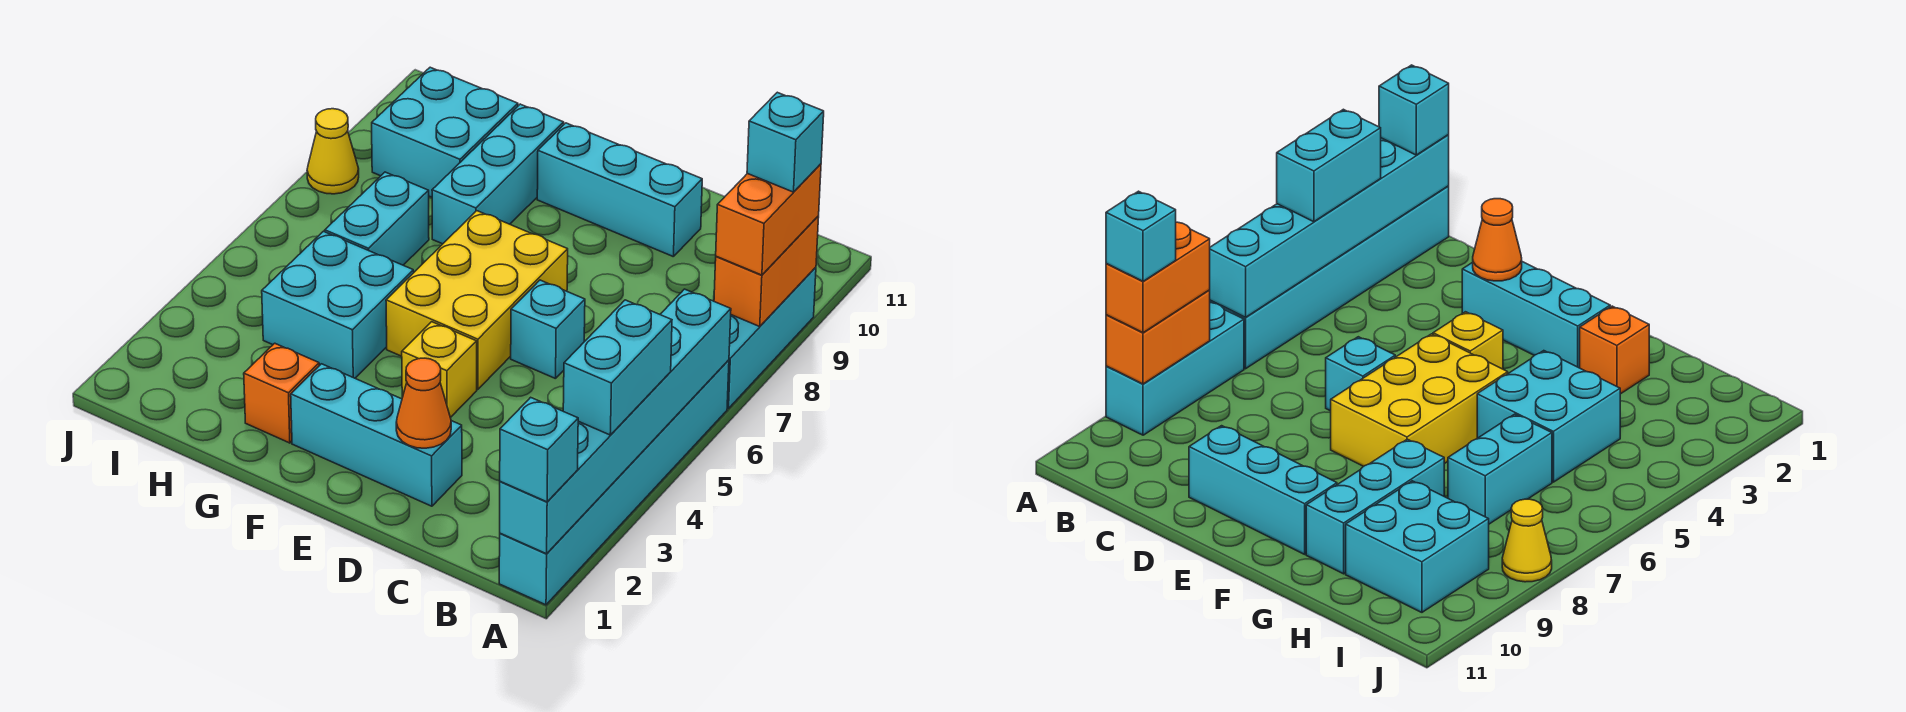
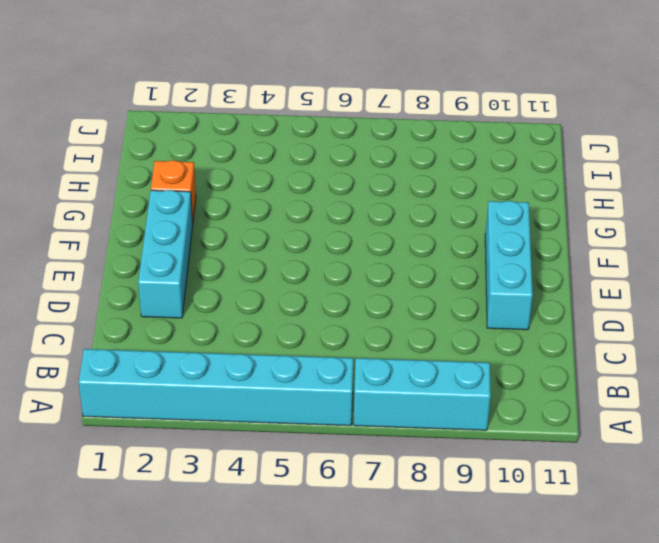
none -> cyan brick D6 level 1
none -> yellow brick E4 level 1
none -> yellow brick E5:F7 level 1

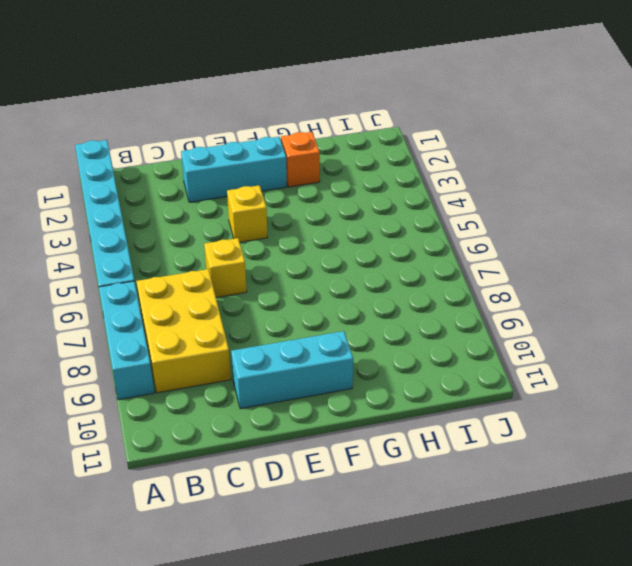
yellow brick B7:C9 level 1 -> yellow brick E5:F7 level 1
yellow brick D6 level 1 -> cyan brick D6 level 1
none -> cyan brick G4:H5 level 1
none -> cyan brick G8:G10 level 1
none -> cyan brick H6:H7 level 1

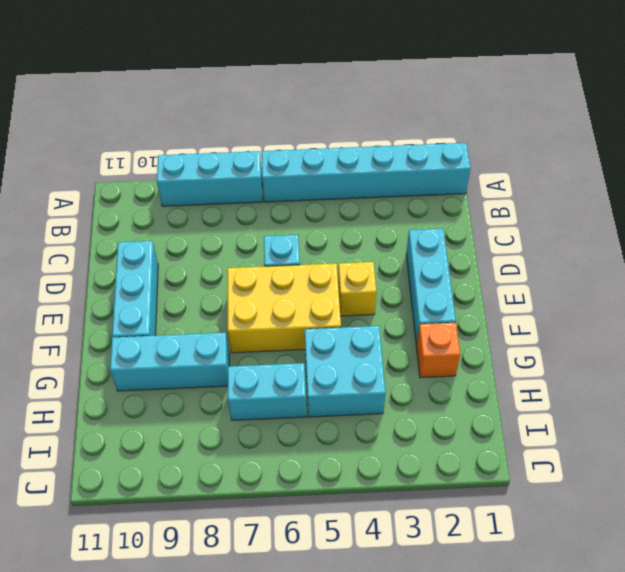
none -> cyan brick H9:I10 level 1
none -> yellow cone J8 level 1
none -> cyan brick A1:A6 level 2

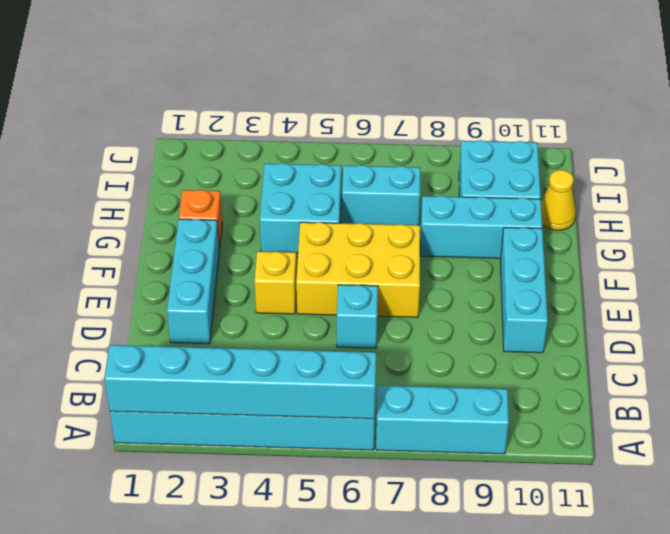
yellow cone H11 level 1 -> yellow cone J8 level 1
none -> orange brick A8:A9 level 2
none -> orange cone D2 level 2
none -> cyan brick A1 level 3

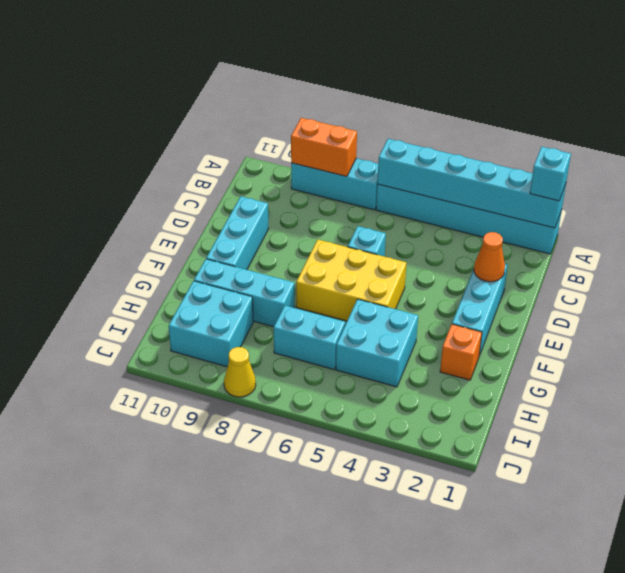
none -> yellow brick E4 level 1
none -> cyan brick A3:A4 level 3
none -> orange brick A8:A9 level 3

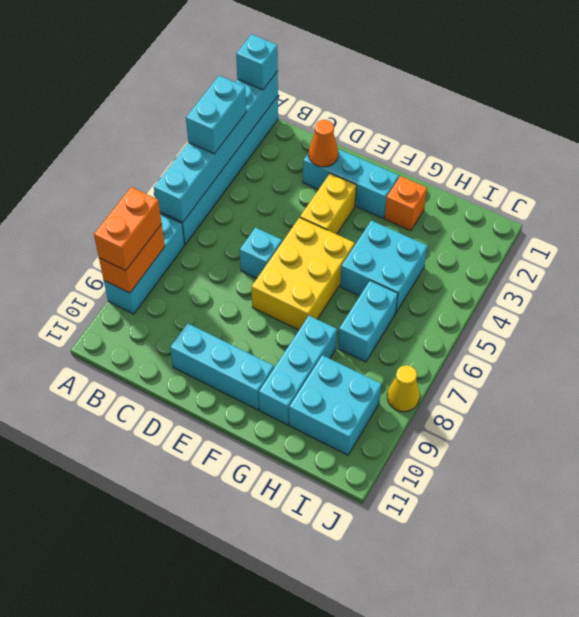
yellow brick E3:E4 level 1 -> yellow brick E4 level 1
none -> cyan brick A9 level 4

